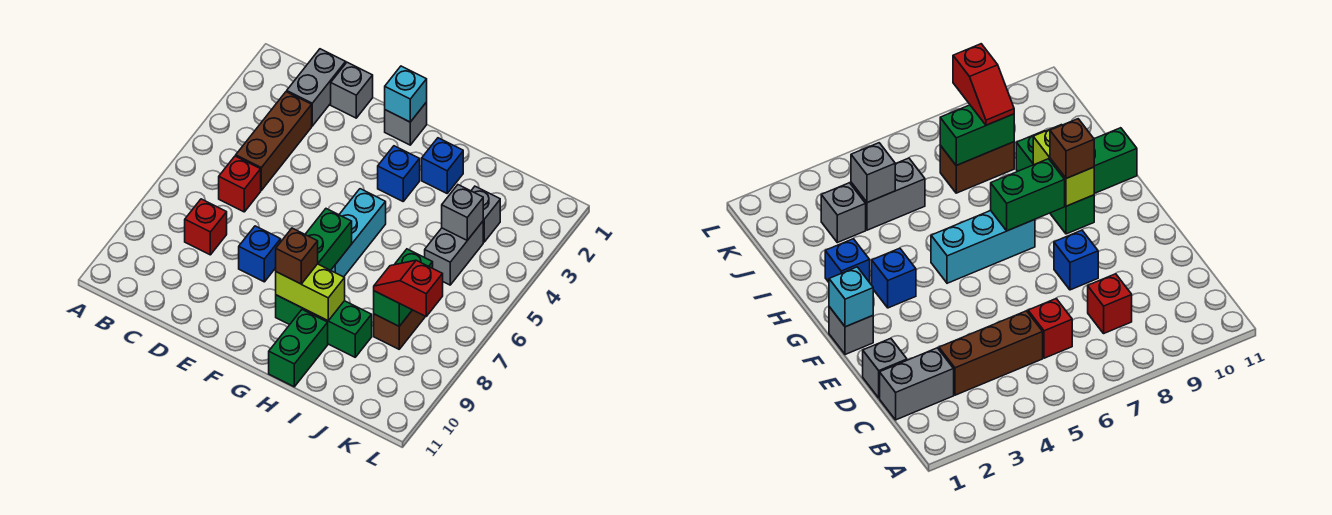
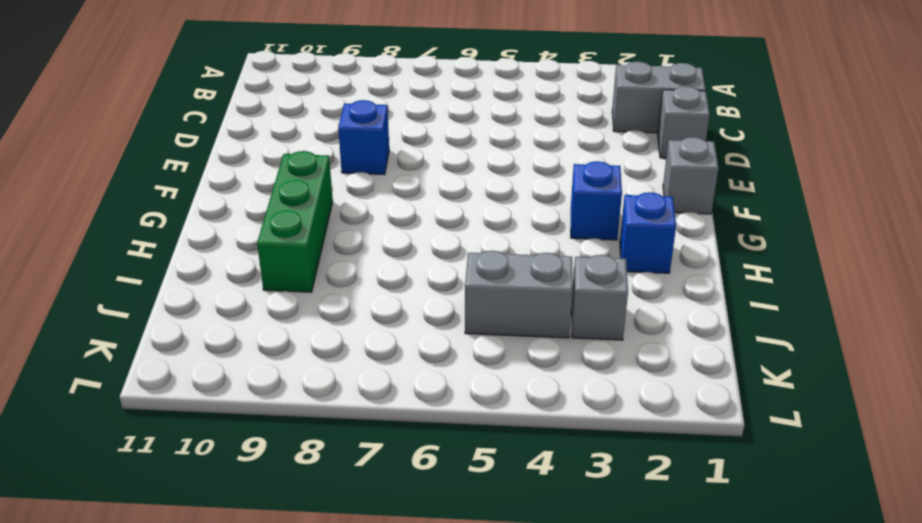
none -> brown brick C3:C5 level 1
none -> red brick C6 level 1
none -> red brick C8 level 1

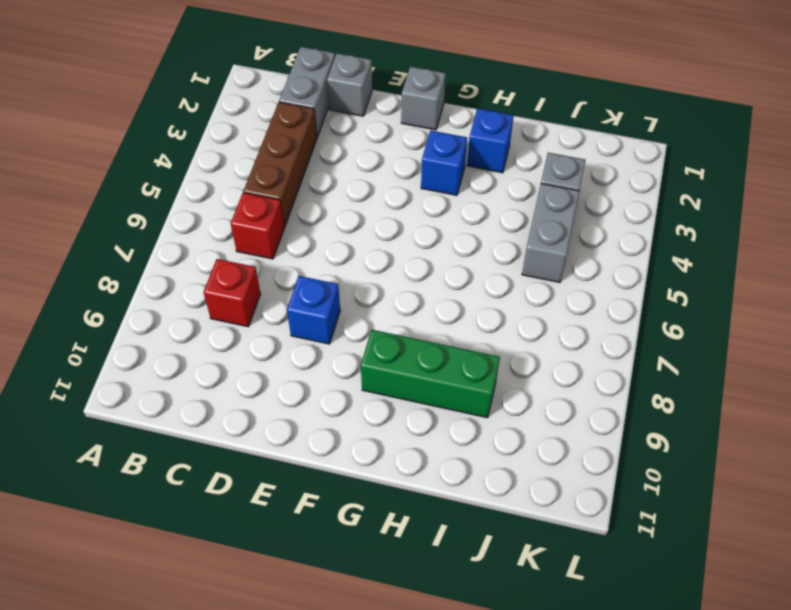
none -> cyan brick G5:G7 level 1
none -> green brick H10:H11 level 1
none -> brown brick J7:J8 level 1

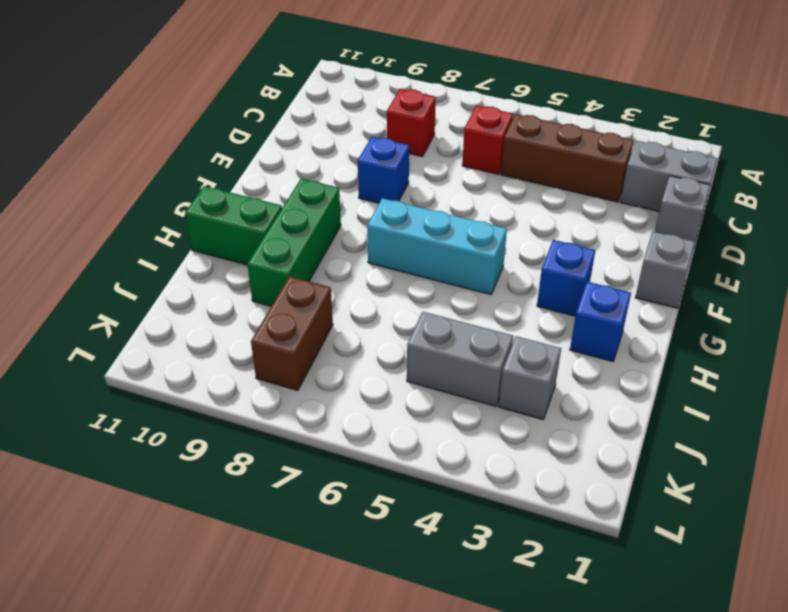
brown brick J8:K8 level 1 -> brown brick J7:J8 level 1
none -> cyan brick F1 level 2
none -> green brick G7:G8 level 2
none -> lime brick G9:H9 level 2

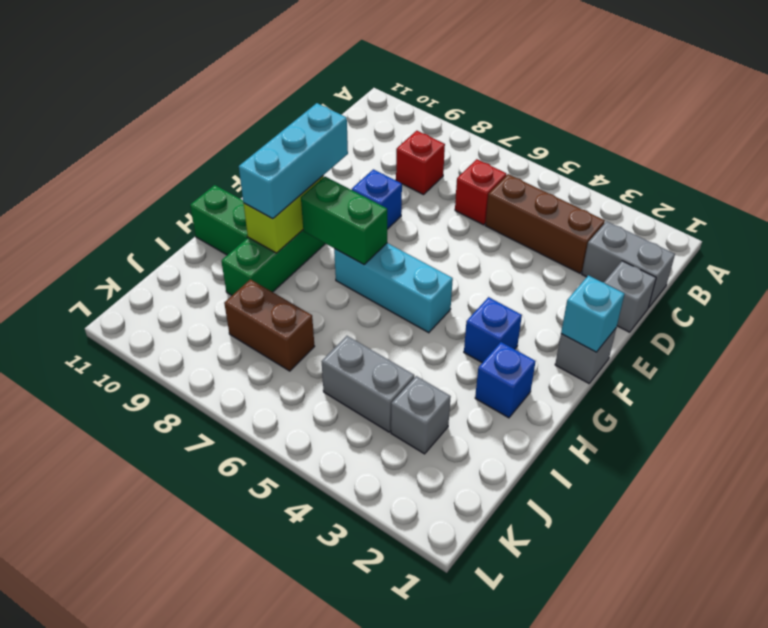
cyan brick F9:H9 level 3 -> brown brick G9 level 3
none -> grey brick J4 level 2
none -> green brick J7:J8 level 2
none -> red slope J8:K8 level 3 top K

